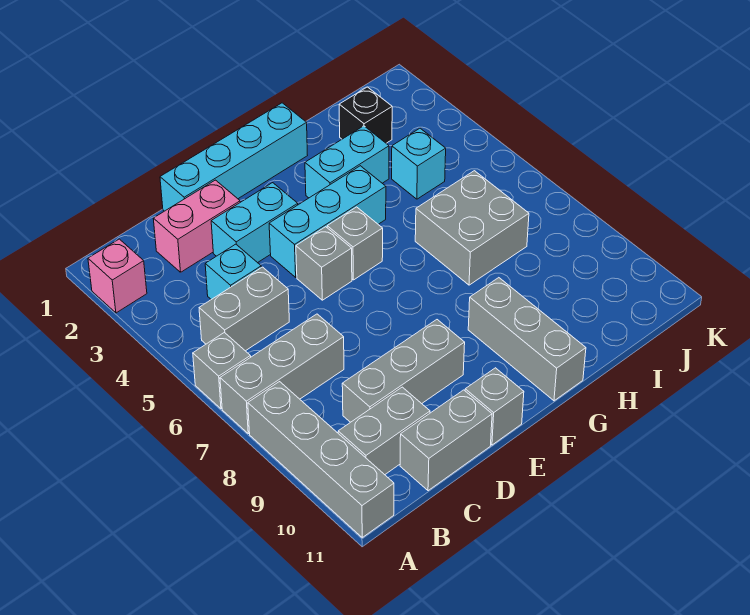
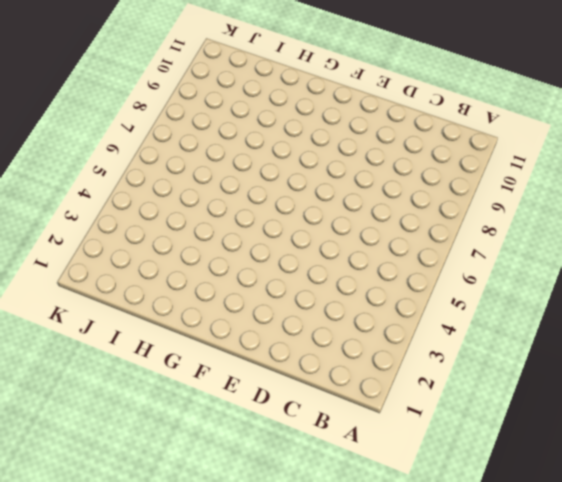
none -> pink brick A2 level 1
none -> grey brick A6 level 1
none -> grey brick A7:C7 level 1

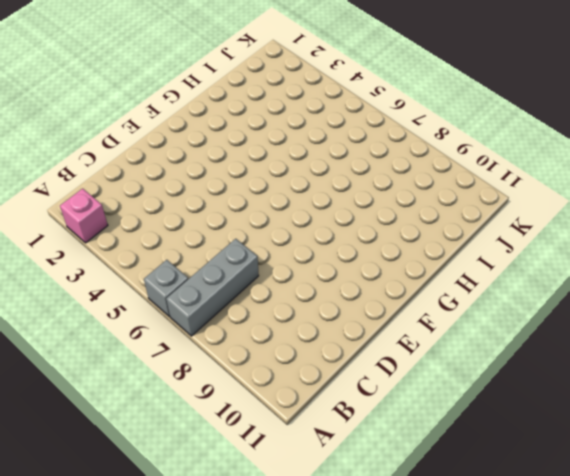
none -> grey brick A8:A11 level 1
none -> grey brick B5:C5 level 1
none -> grey brick B10:C10 level 1

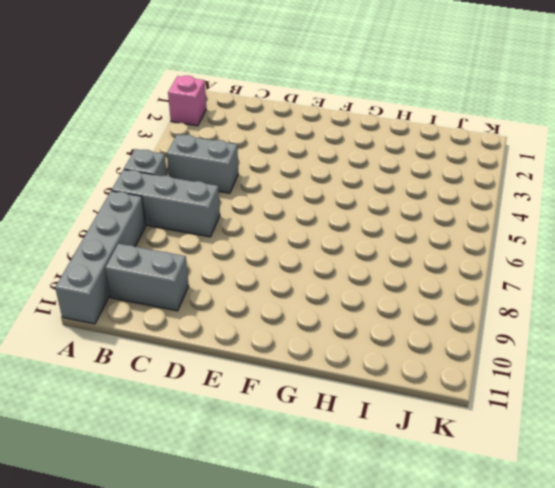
none -> pink brick C2:D2 level 1
none -> cyan brick C4 level 1
none -> grey brick C9:E9 level 1

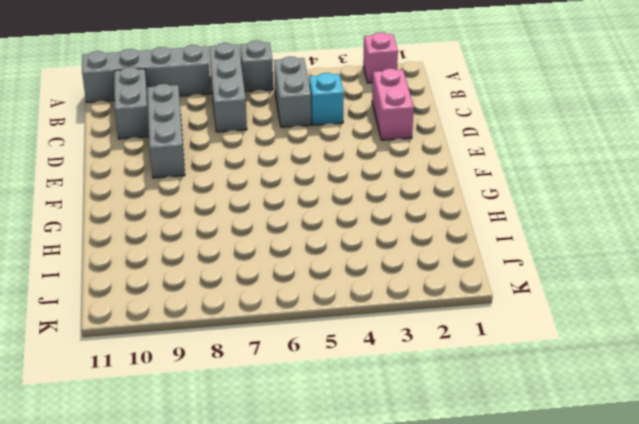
none -> grey brick C11:D11 level 1
none -> cyan brick D1:G1 level 1
none -> cyan brick D3:E3 level 1

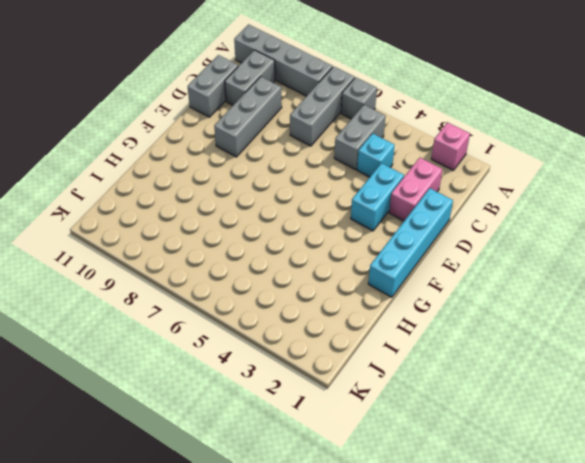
none -> cyan brick E4:G4 level 1
none -> grey brick E5 level 1
none -> grey brick E11 level 1

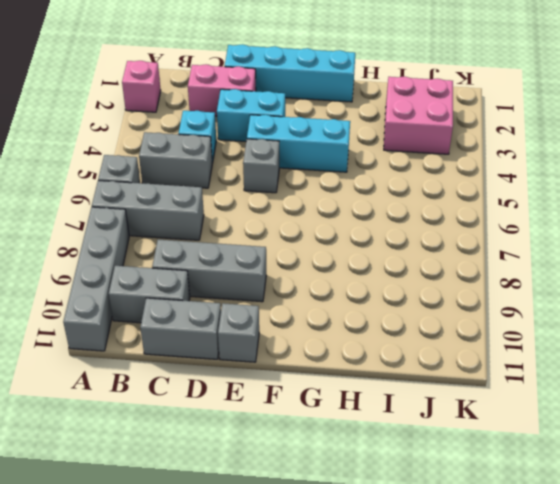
pink brick I2:J3 level 1 -> black brick I2 level 1
none -> grey brick F5 level 1
none -> cyan brick G3:H3 level 1
none -> grey brick G9:G11 level 1

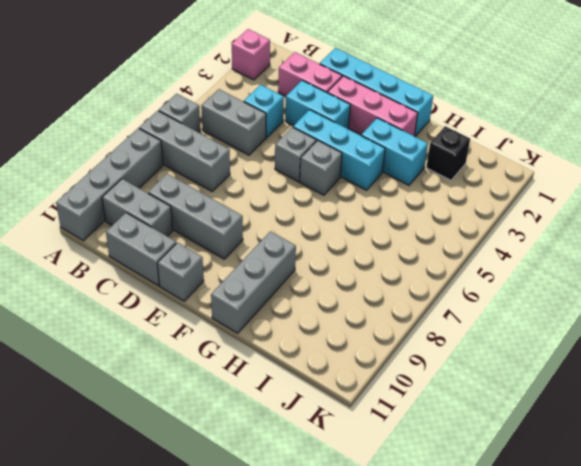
pink brick E2:G2 level 1 -> none
none -> grey brick H6:I7 level 1
none -> cyan brick I4 level 1

